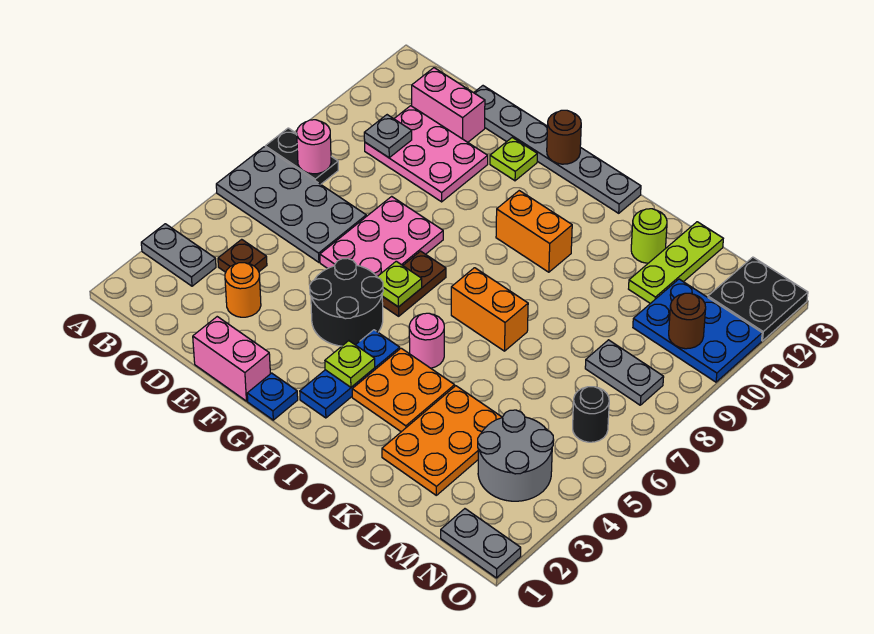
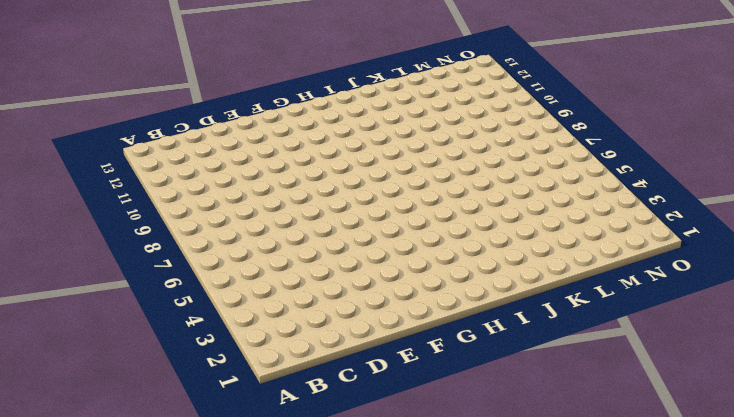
none -> grey plate A3:B3 level 1
none -> grey plate A6:D7 level 1
none -> black plate A8:B8 level 1
none -> brown plate C4 level 1

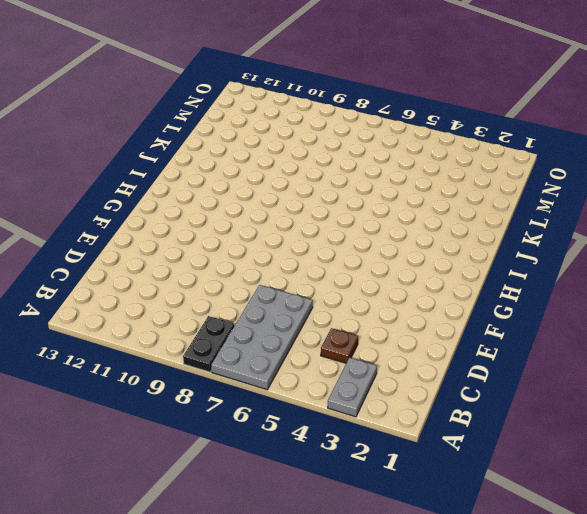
none -> pink plate C10:E11 level 1
none -> pink brick C12:D12 level 1
none -> orange round brick D3 level 1
none -> grey plate D13:I13 level 1

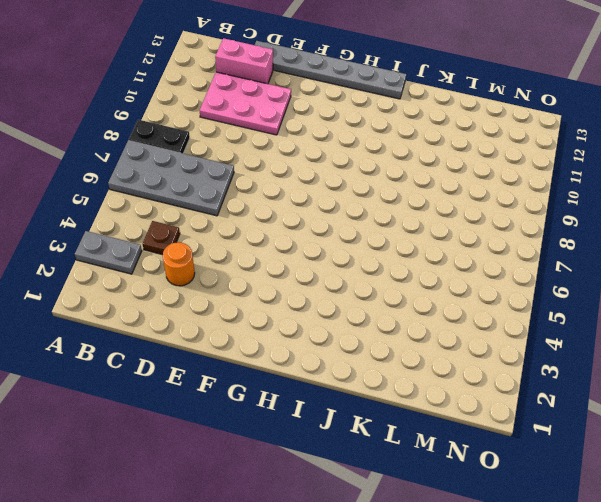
none -> pink brick E1:F1 level 1
none -> pink plate E6:F8 level 1
none -> black round brick F4:G5 level 1
none -> lime plate F12 level 1

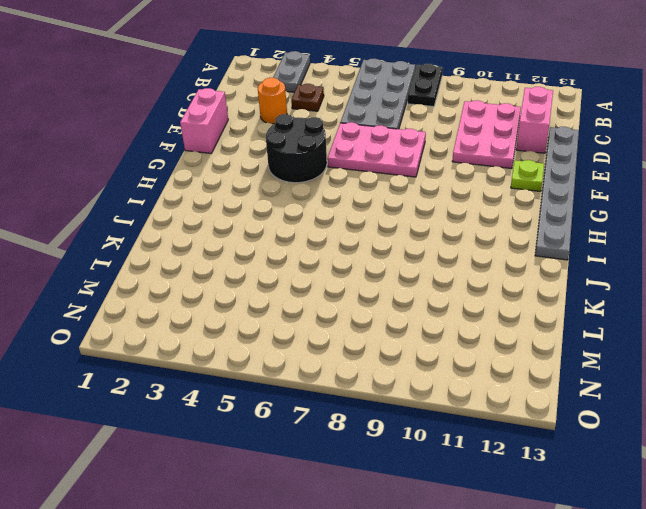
none -> blue plate G1 level 1
none -> brown plate G6:G7 level 1
none -> blue plate H2:H4 level 1
none -> orange brick H10:I10 level 1

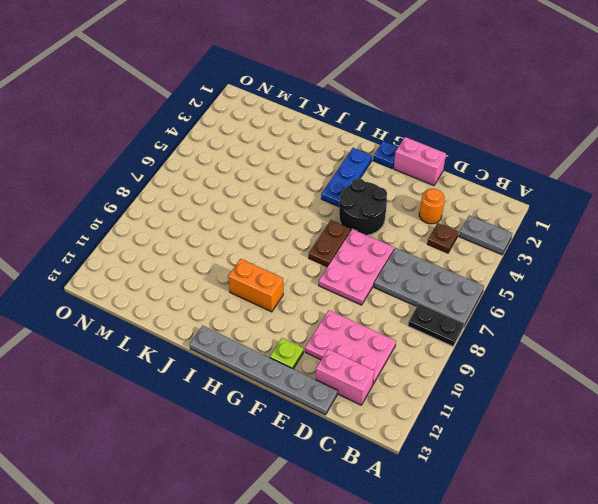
none -> orange plate I3:J4 level 1
none -> pink round brick I5 level 1
none -> orange brick I7:J7 level 1
none -> orange plate K2:L4 level 1

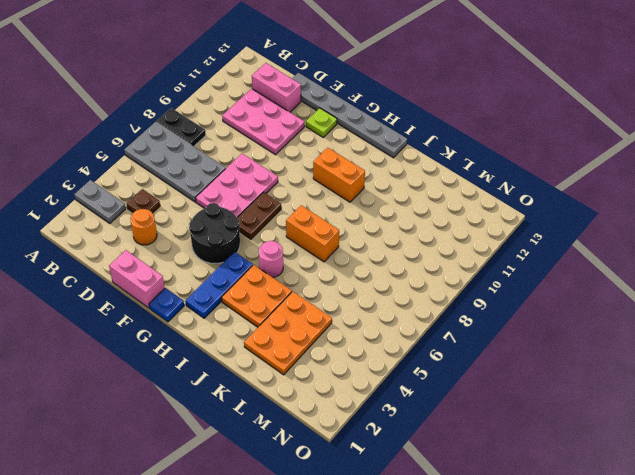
none -> lime round brick K12 level 1
none -> lime plate L11:L13 level 1
none -> grey round brick M3:N4 level 1
none -> grey plate M8:N8 level 1

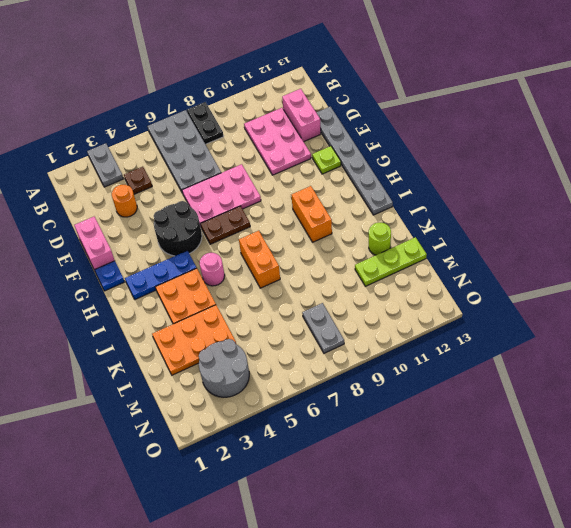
none -> blue plate M10:O11 level 1
none -> grey plate N1:O1 level 1
none -> black round brick N6 level 1
none -> black plate N12:O13 level 1

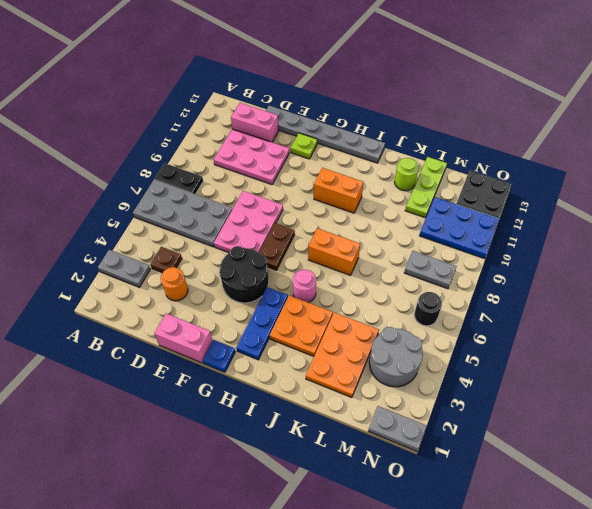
none -> pink round brick B8 level 2
none -> grey plate C10 level 2
none -> lime plate G6 level 2
none -> brown round brick G13 level 2

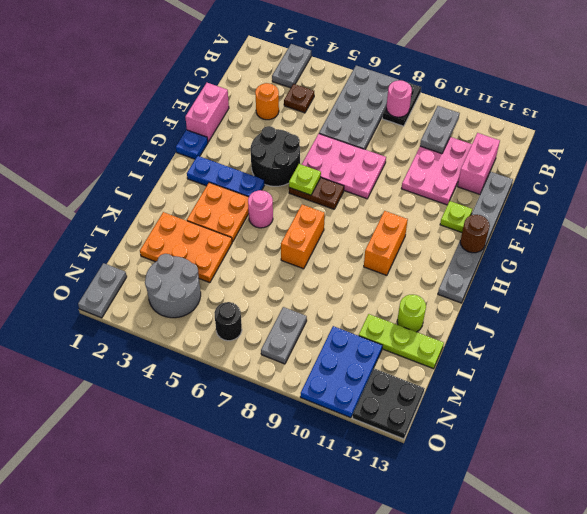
grey plate B10:C10 level 2 -> grey plate C10 level 2
none -> lime plate H3 level 2
none -> brown round brick N10 level 2

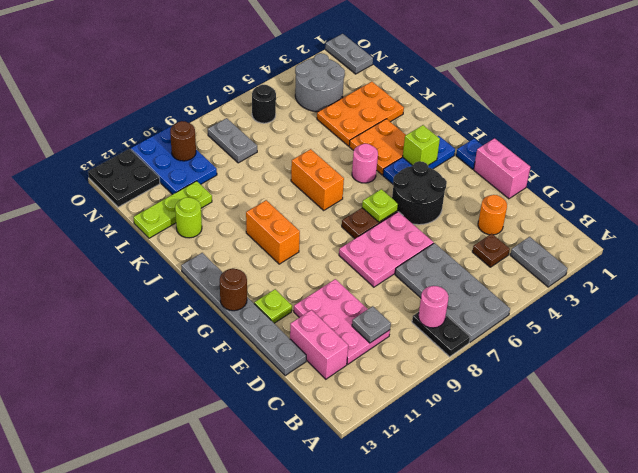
lime brick H3 level 2 -> lime plate H3 level 2

